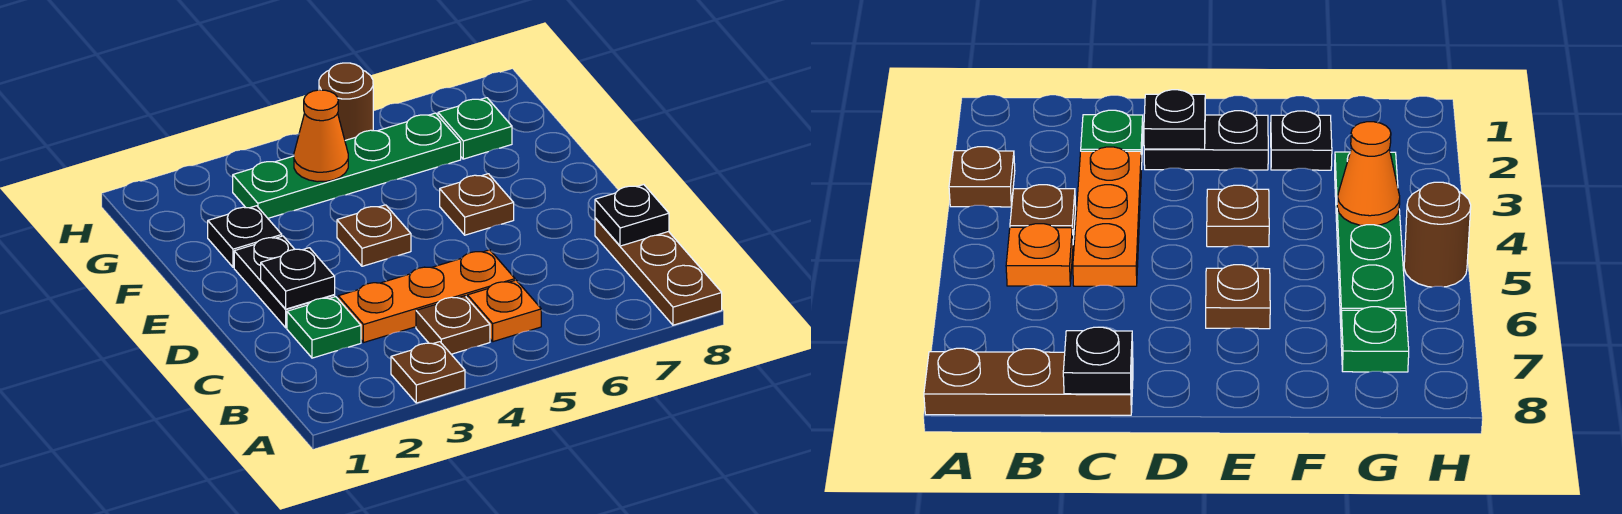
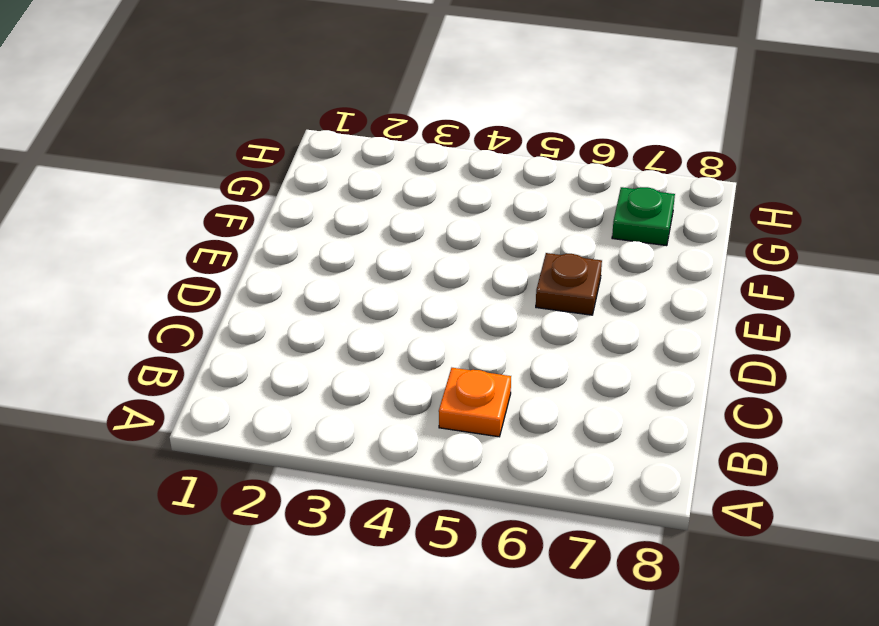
none -> brown plate A3 level 1
none -> brown plate A8:C8 level 1
none -> brown plate B4 level 1

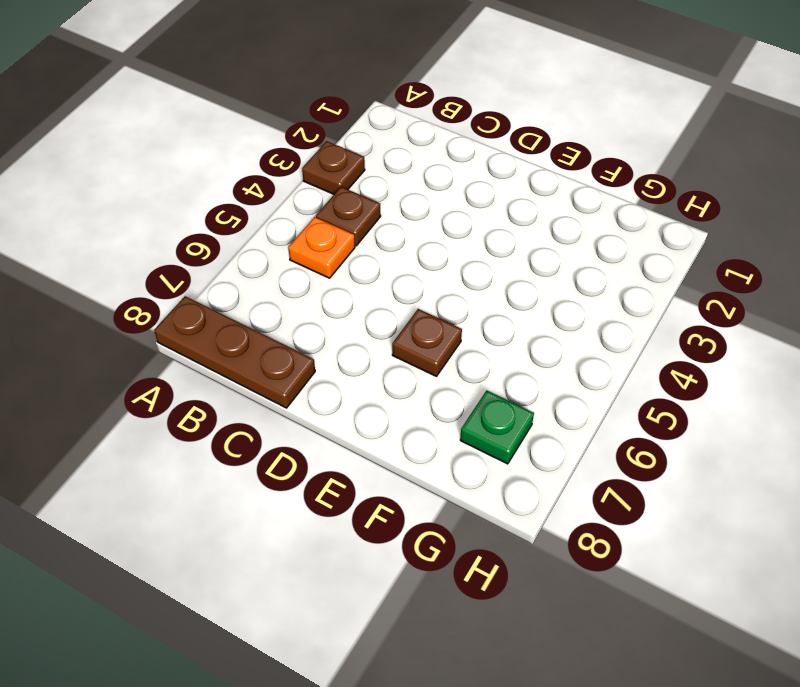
none -> green plate C2 level 1
none -> orange plate C3:C5 level 1
none -> black plate D2:E2 level 1

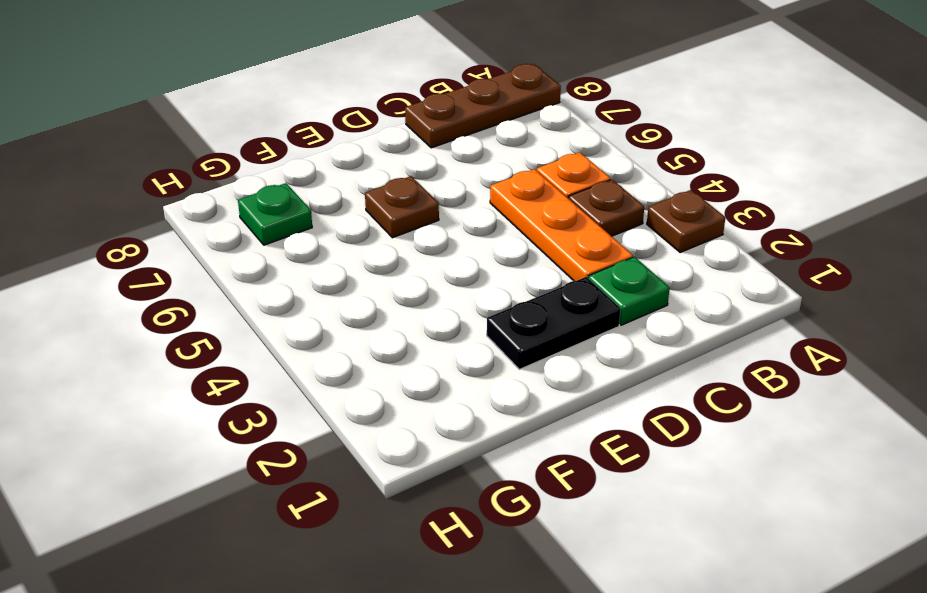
none -> brown plate E4 level 1
none -> black plate F2 level 1
none -> green plate G3:G6 level 1

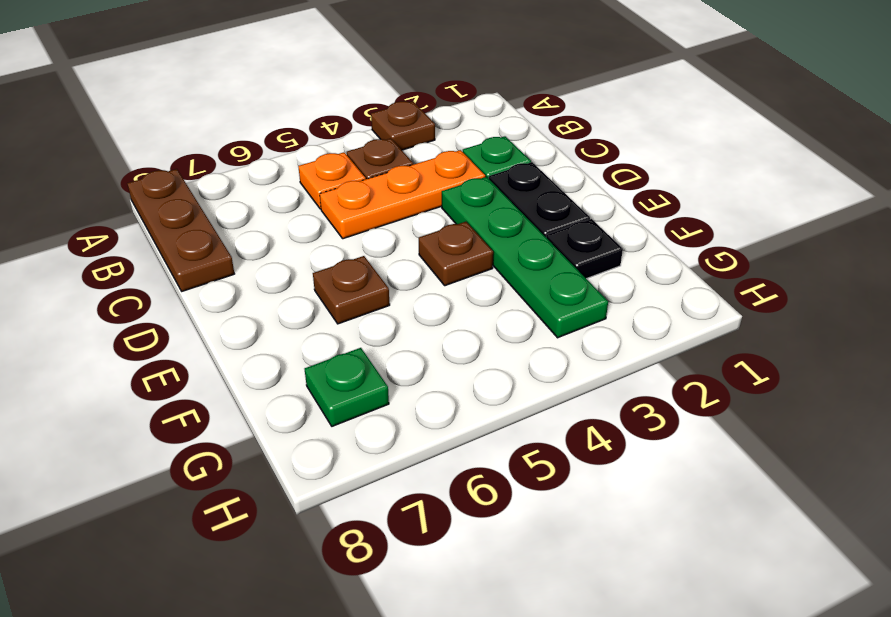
green plate D3:G3 level 1 -> green plate G3:G6 level 1
none -> brown round brick H5 level 1
none -> black plate C8 level 2
none -> black plate D2 level 2

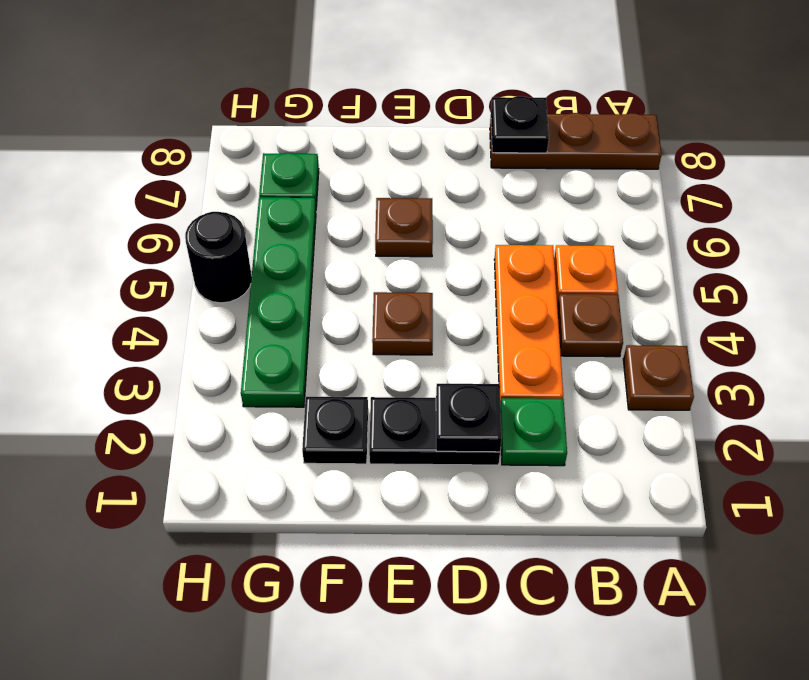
black round brick H5 level 1 -> brown round brick H5 level 1
none -> orange cone G4 level 2

